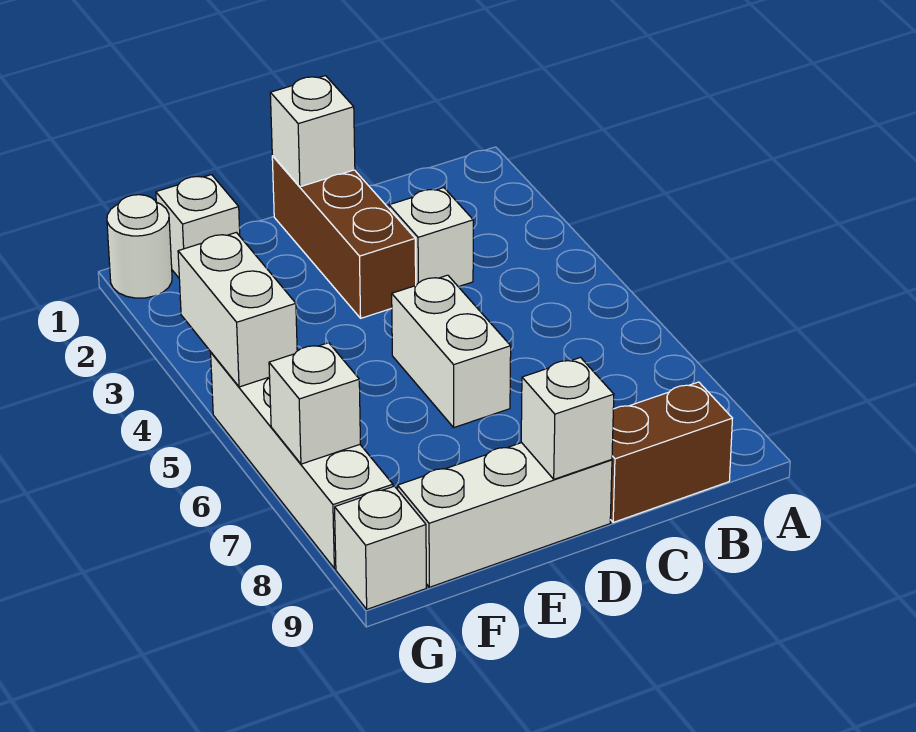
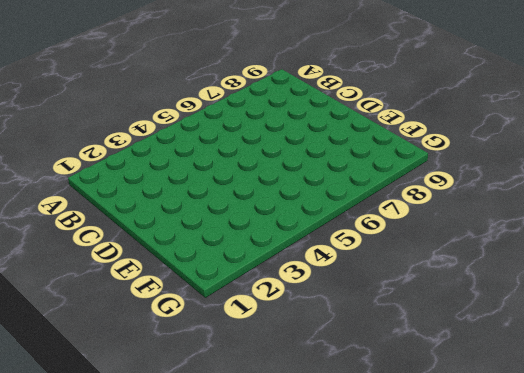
none -> brown brick B9:C9 level 1
none -> white brick C3 level 1
none -> brown brick D1:D3 level 1

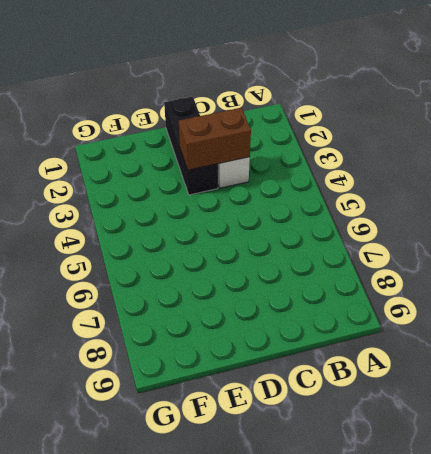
brown brick C3:D3 level 2 -> brown brick B9:C9 level 1
black brick D1:D3 level 1 -> brown brick D1:D3 level 1
none -> white brick D5:D6 level 1
none -> white brick D9:F9 level 1
none -> white brick F1 level 1

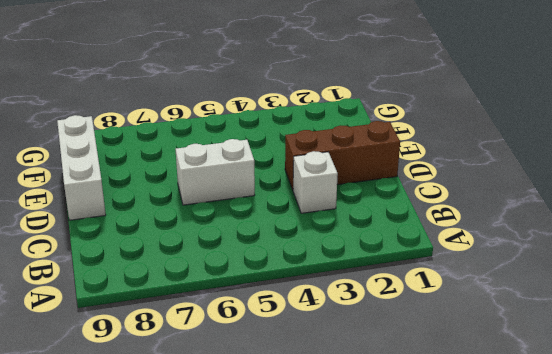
none -> brown brick B9:C9 level 1
none -> white brick F1 level 1
none -> white round brick G1 level 1

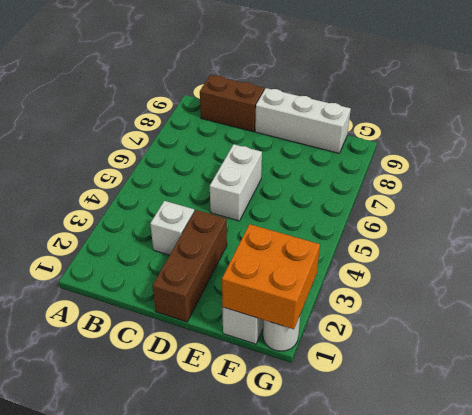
orange brick F1:G2 level 2 -> none
none -> white brick G5:G8 level 1
none -> white brick G9 level 1
none -> white brick D1 level 2

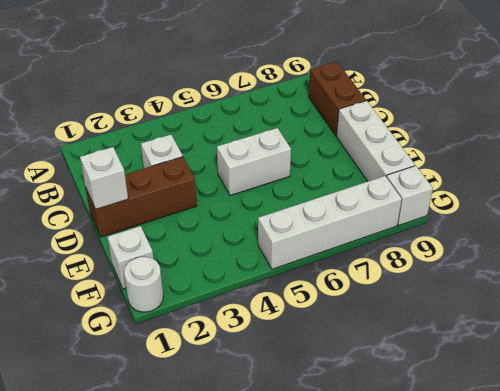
none -> white brick D9 level 2
none -> white brick G4:G5 level 2
none -> white brick G7 level 2

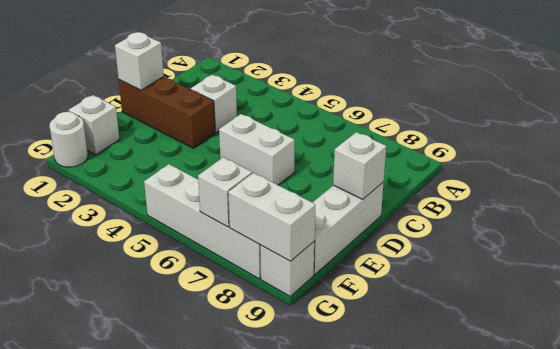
white brick G8:G9 level 2 -> white brick G4:G5 level 2
none -> brown brick B9:C9 level 1

